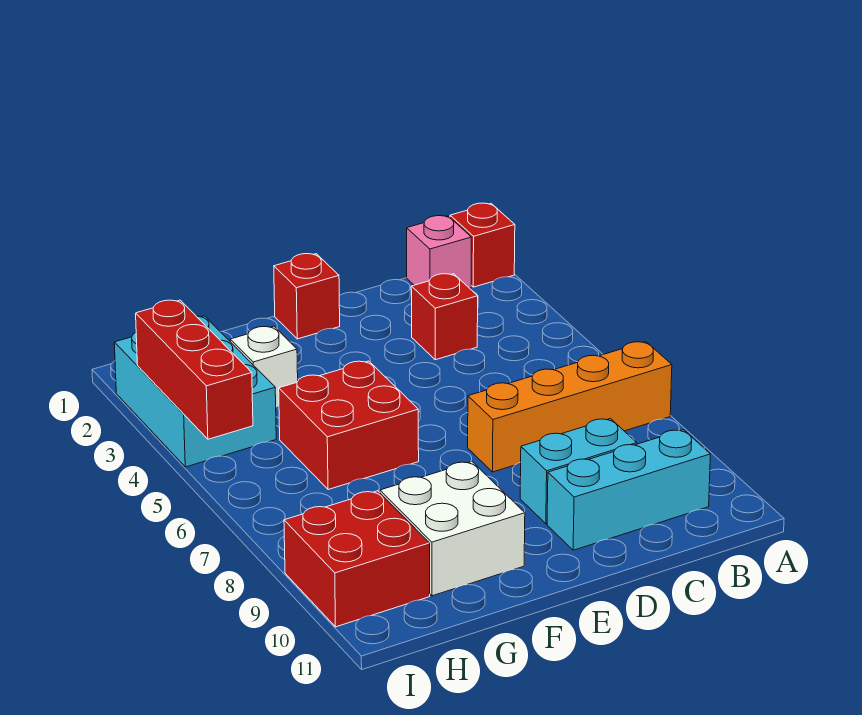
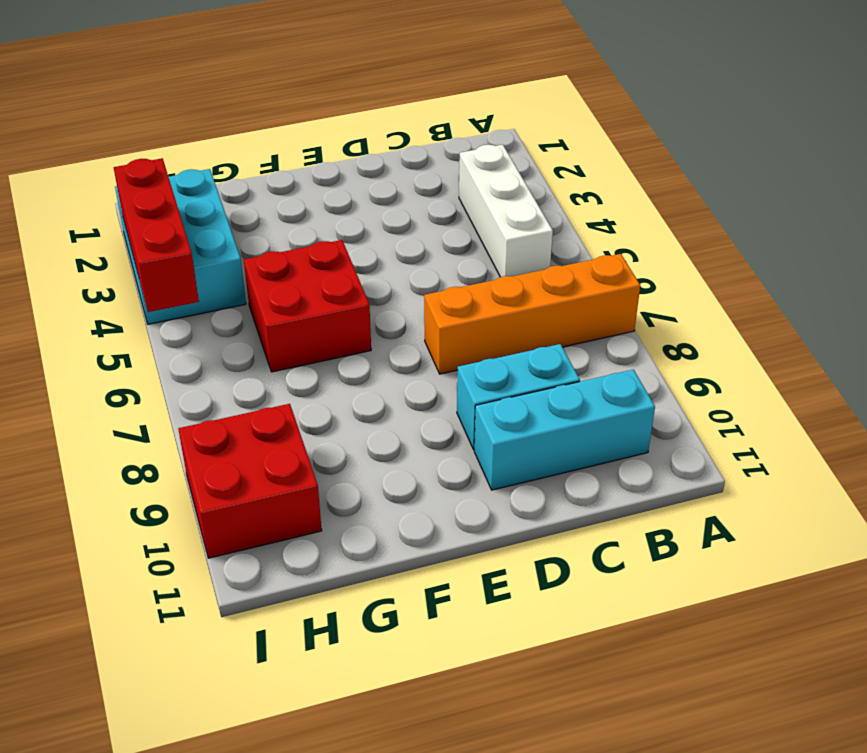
white brick B3:B5 level 1 -> none
none -> red brick A1 level 1
none -> pink brick B1 level 1
none -> red brick C3 level 1

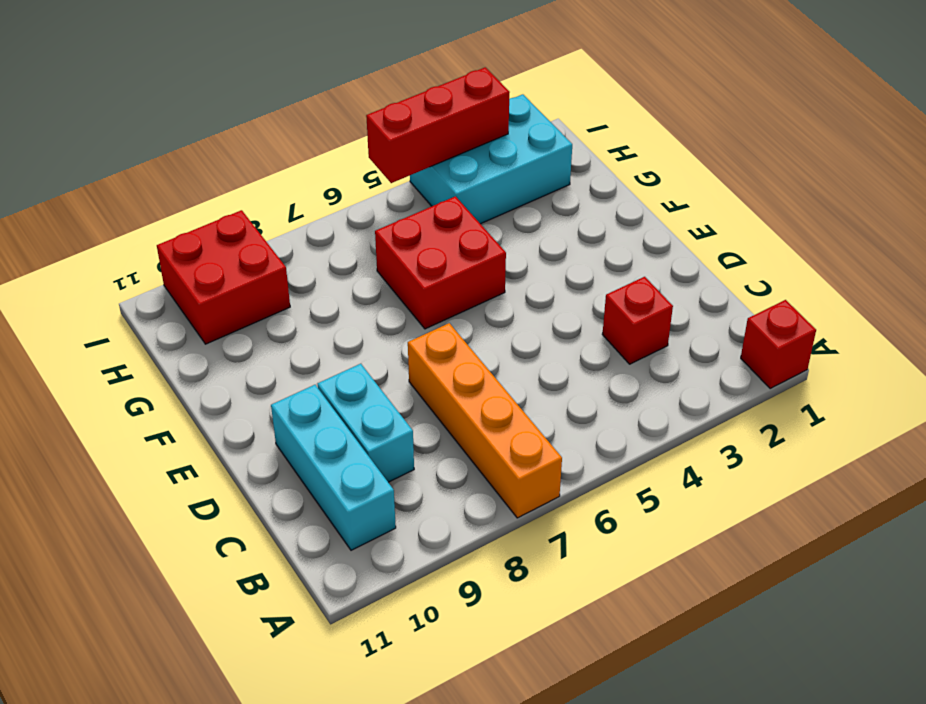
none -> pink brick B1 level 1
none -> red brick E1 level 1
none -> white brick F9:G10 level 1

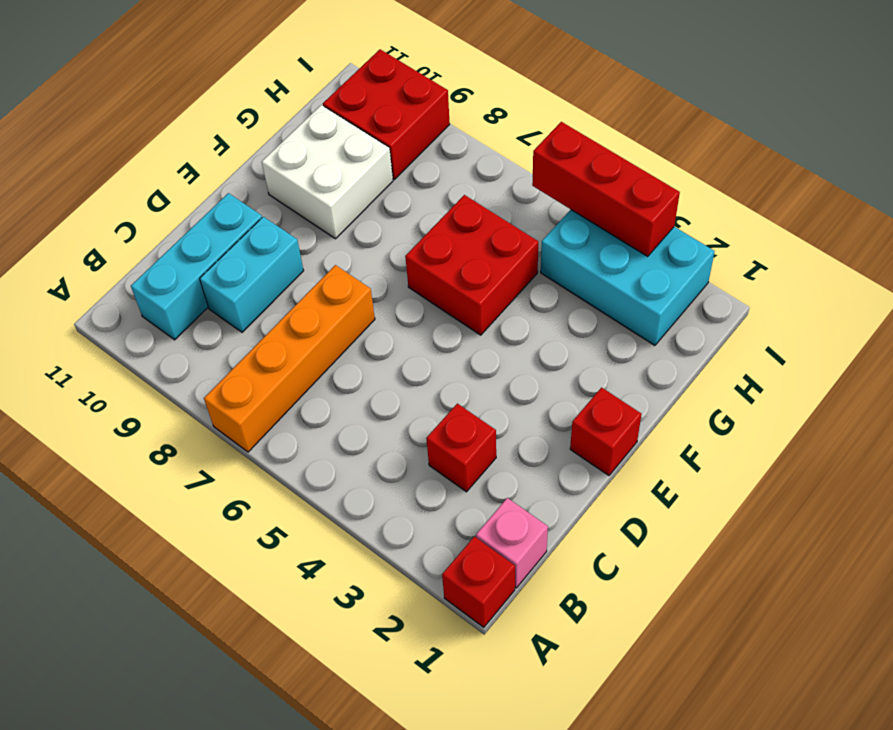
none -> white brick G3 level 1

